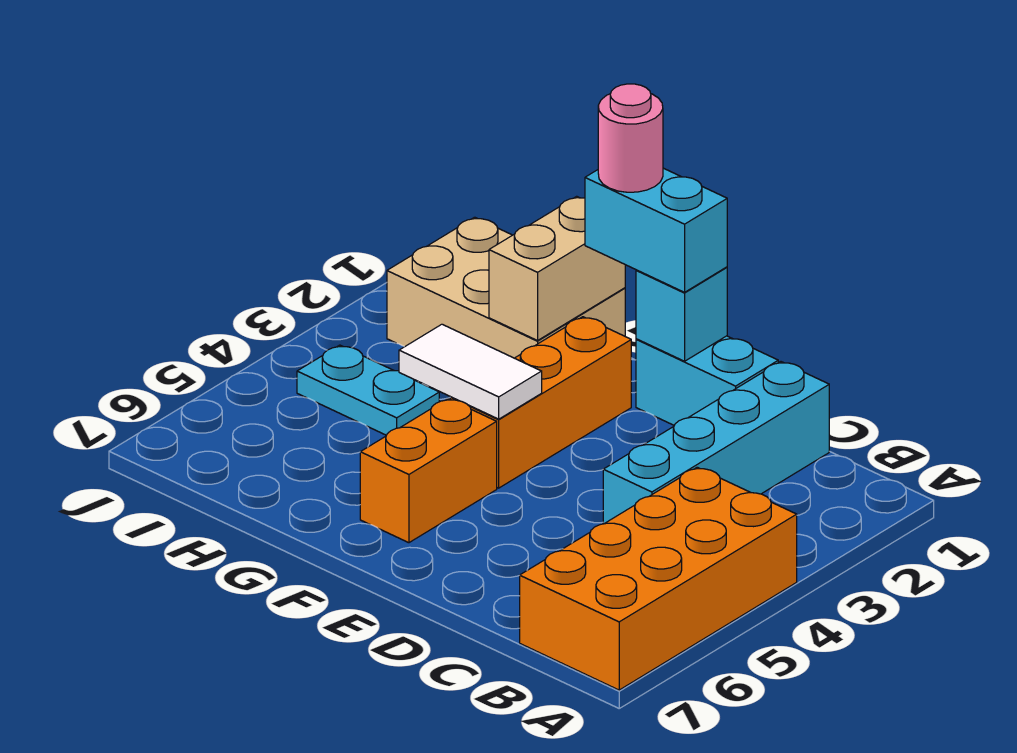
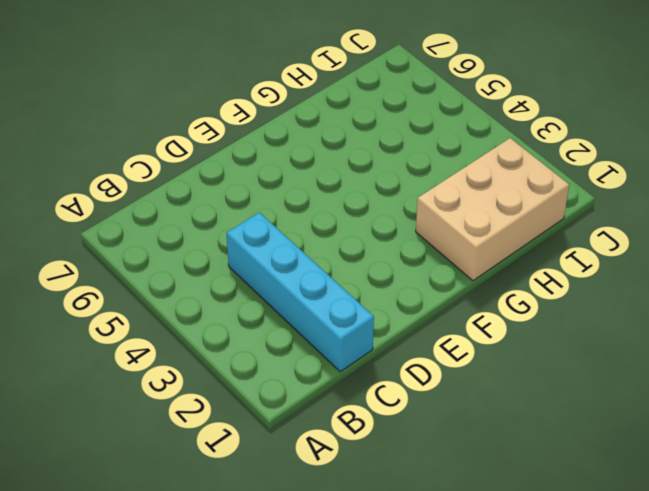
none -> orange brick A4:B7 level 1
none -> cyan brick D1:E1 level 1
none -> orange brick F2:F4 level 1

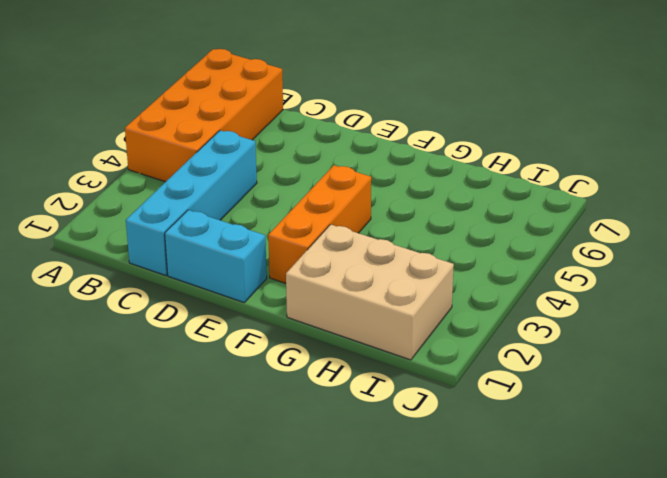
none -> orange brick F5:F6 level 1
none -> cyan plate H4:I4 level 1
none -> cyan brick E1 level 2

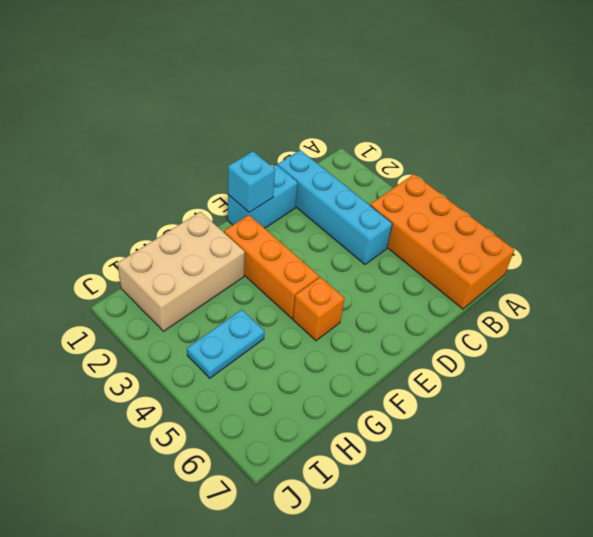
orange brick F5 level 1 -> orange brick F5:F6 level 1
none -> white tile F4:G4 level 2
none -> tan brick G1:G2 level 2
none -> cyan brick E1:F1 level 3

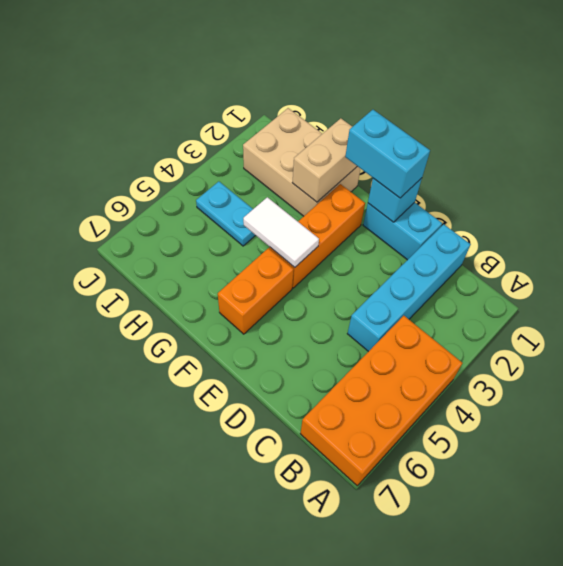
none -> pink round brick F1 level 4

